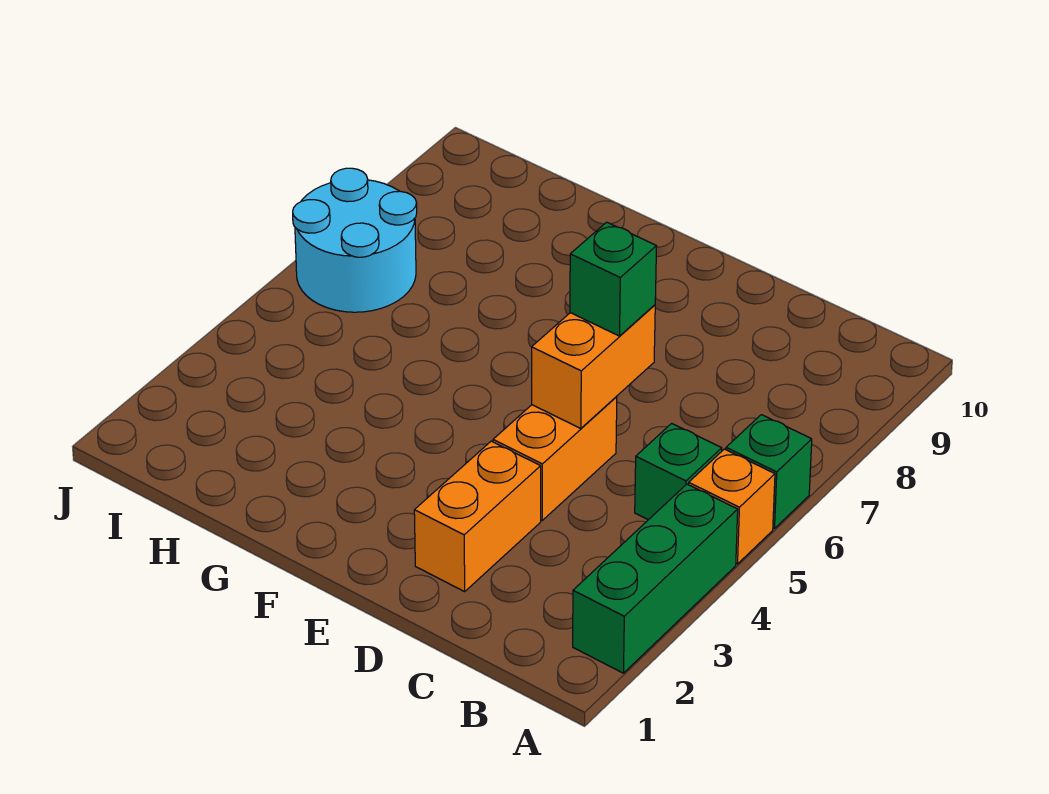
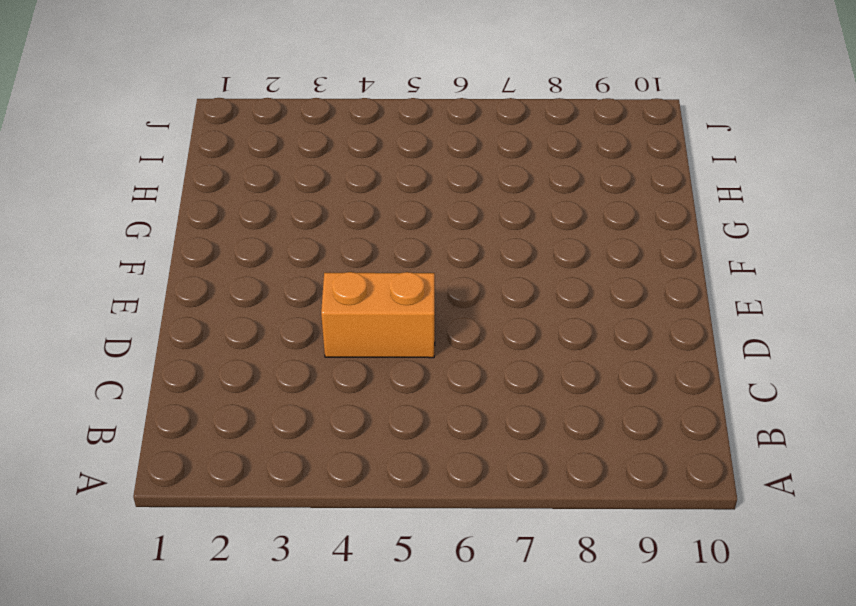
none -> green brick A2:A4 level 1
none -> orange brick A5 level 1

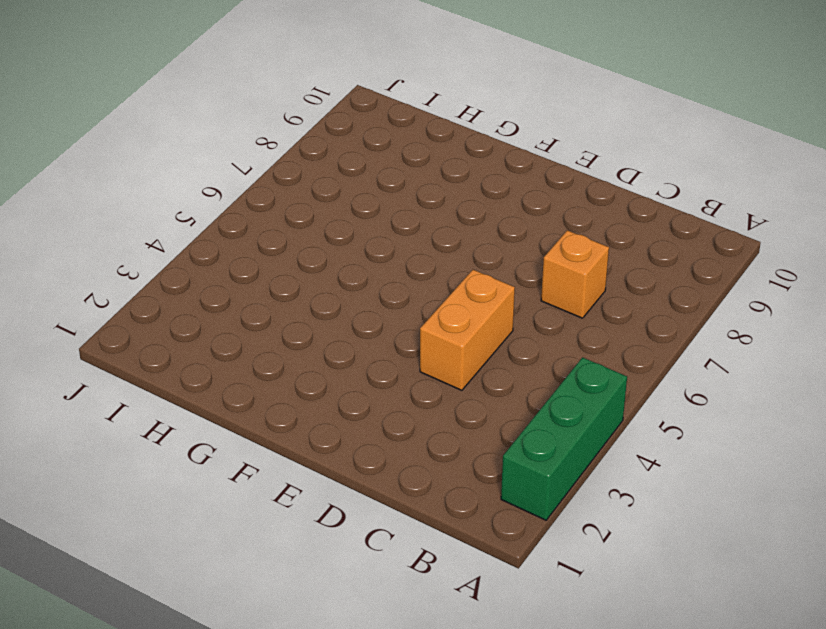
orange brick C7 level 1 -> orange brick A5 level 1
none -> green brick A6 level 1
none -> green brick B5 level 1

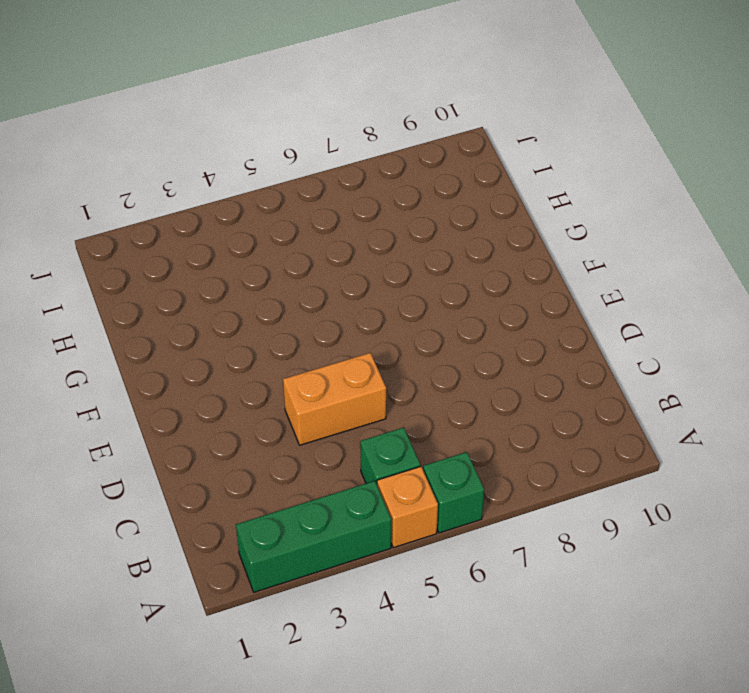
none -> orange brick D2:D3 level 1
none -> cyan round brick I6:J7 level 1

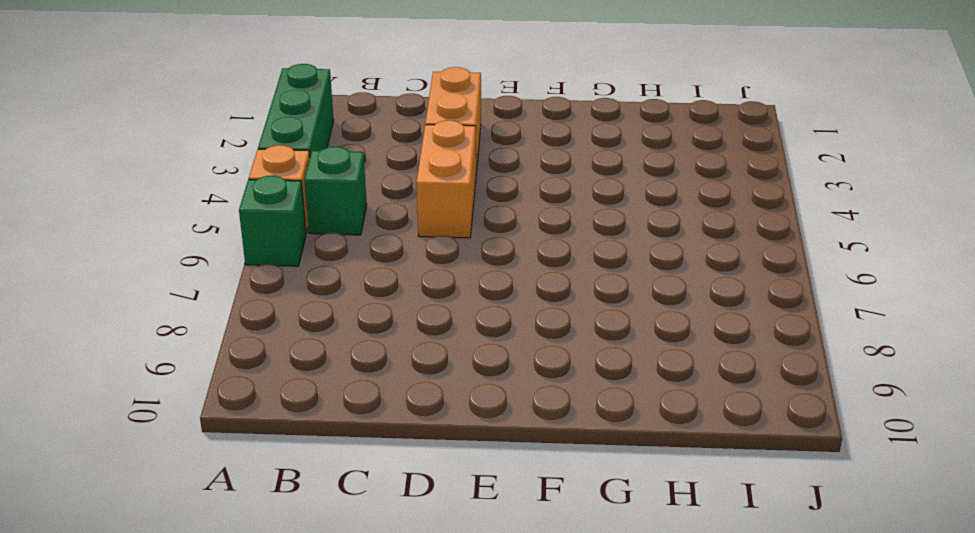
none -> cyan round brick I6:J7 level 1
none -> orange brick D5:D6 level 2

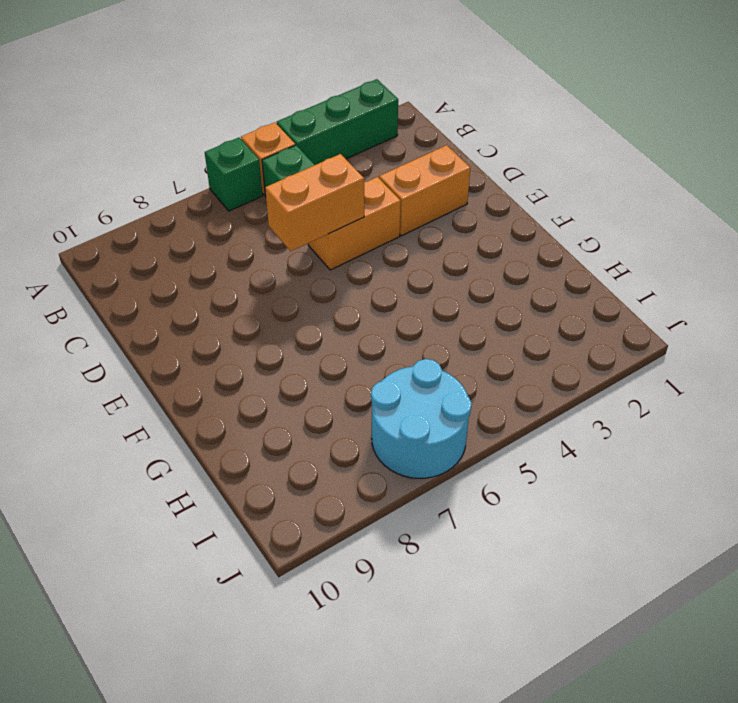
none -> green brick D6 level 3

